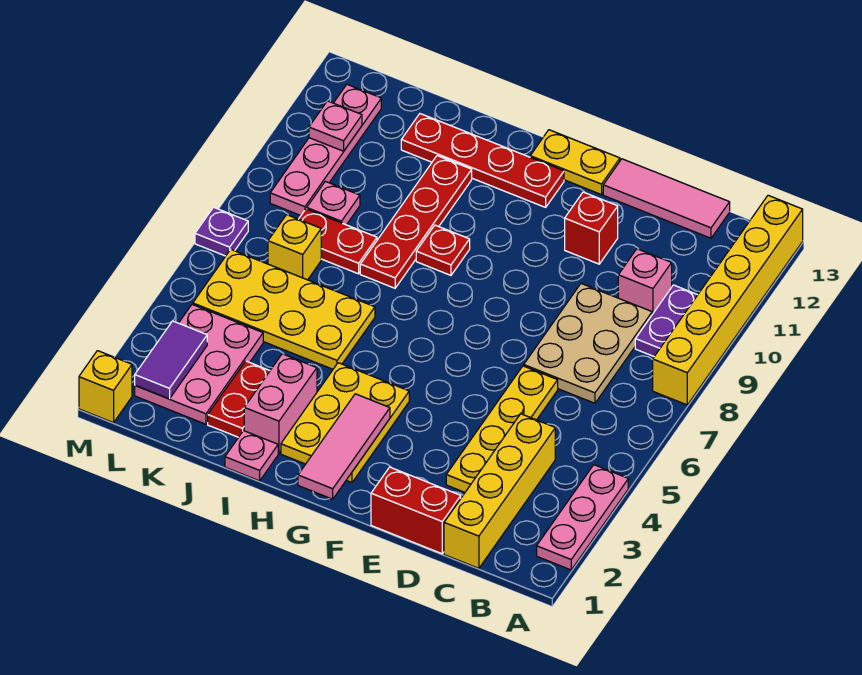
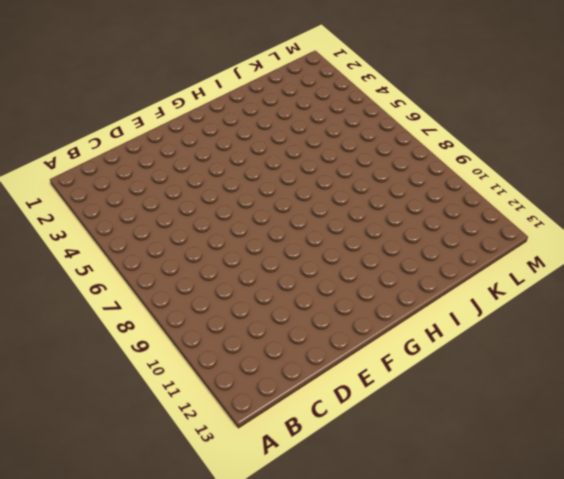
none -> pink plate A2:A4 level 1
none -> yellow brick A8:A13 level 1
none -> purple plate B9:B10 level 1

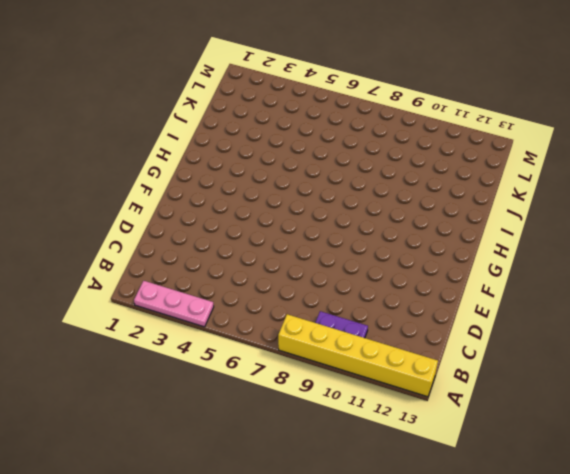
none -> yellow brick C1:C4 level 1
none -> tan plate C7:D9 level 1
none -> pink brick C10 level 1

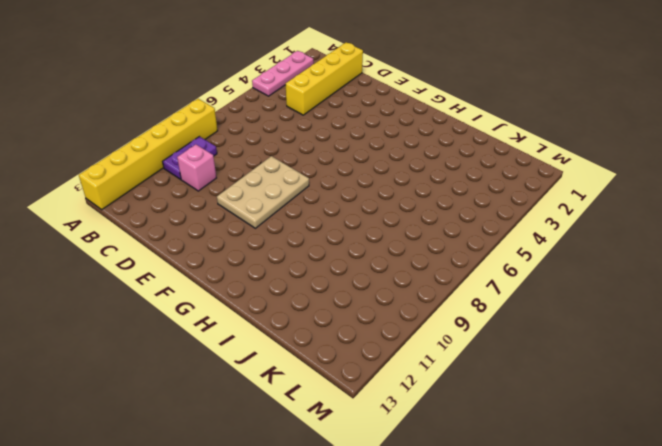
tan plate E8:F10 level 1 -> tan plate C7:D9 level 1
none -> pink tile C13:E13 level 1
none -> red brick D1:E1 level 1
none -> yellow plate D3:D6 level 1

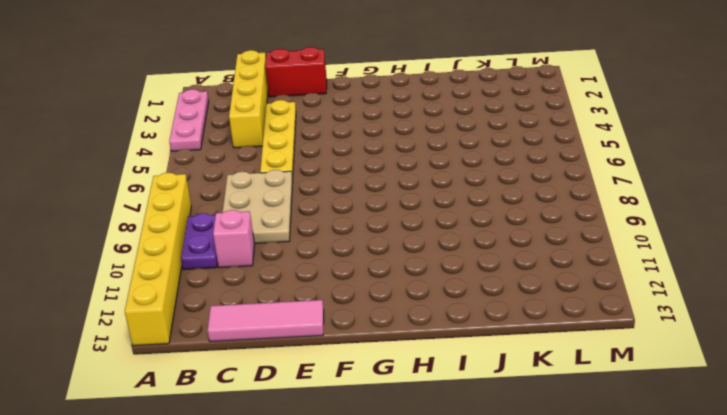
none -> red brick E11 level 1
none -> yellow plate F13:G13 level 1
none -> yellow plate G2:H4 level 1

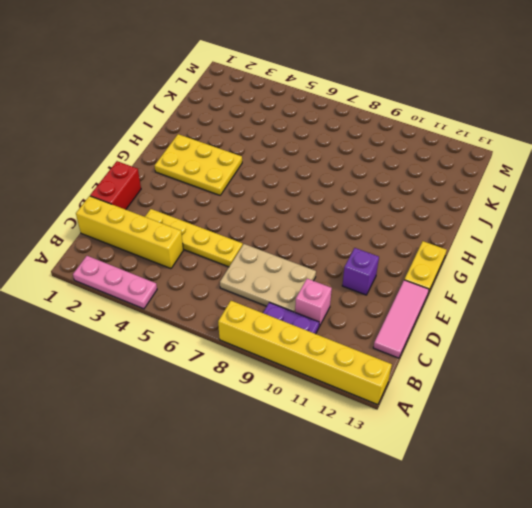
purple brick E11 level 1 -> red brick E11 level 1
none -> red plate G12:J12 level 1
none -> red plate H9 level 1
none -> pink plate I1 level 1

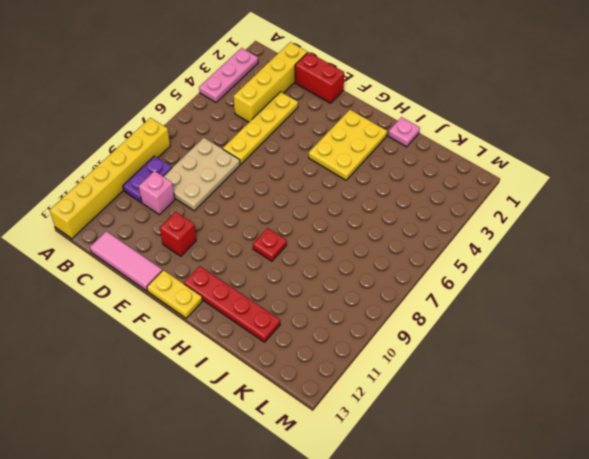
none -> pink brick I2:I3 level 1
none -> yellow plate I5:L6 level 1
none -> red plate I8:I11 level 1

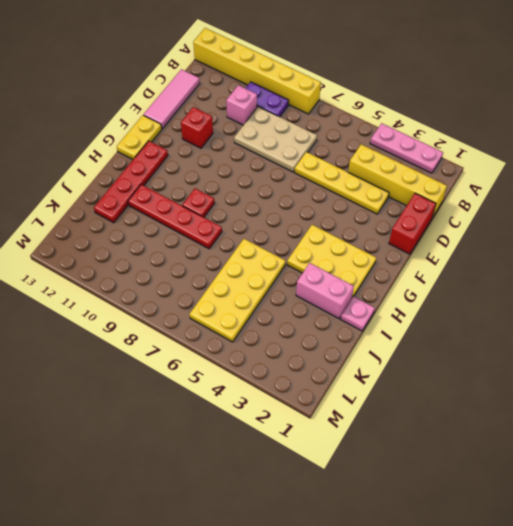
none -> red plate J2:J3 level 1
none -> red plate J8:K8 level 1
none -> pink plate K2:L4 level 1

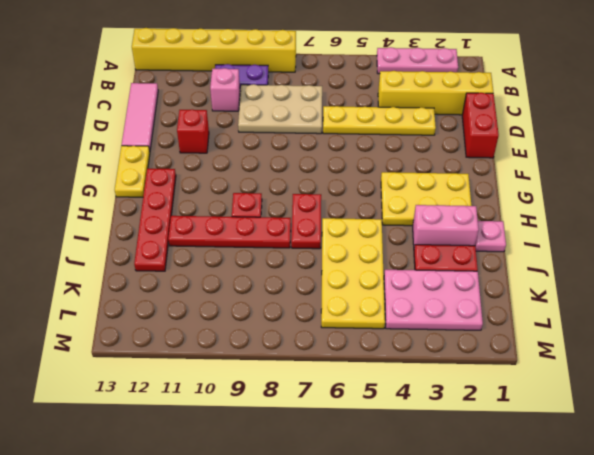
red plate H7:I7 level 1 -> red plate J8:K8 level 1
none -> yellow brick K7 level 1
none -> pink plate K9 level 1
none -> pink plate L9:L12 level 1

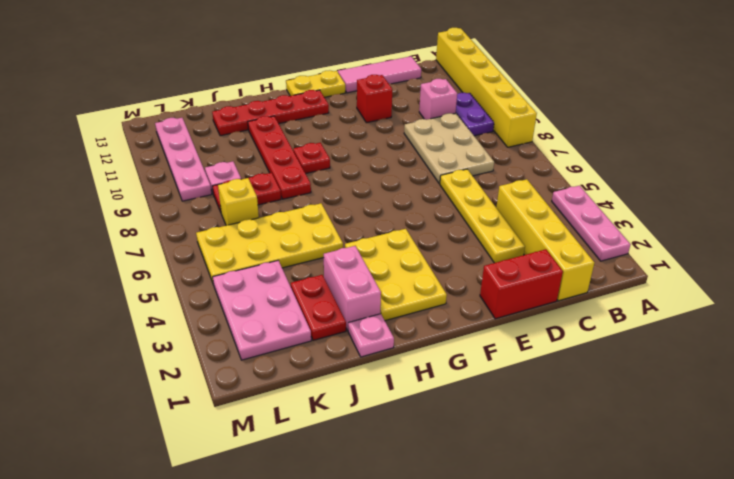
none -> yellow brick M1 level 1
none -> purple plate M7 level 1
none -> pink tile G1:G3 level 2

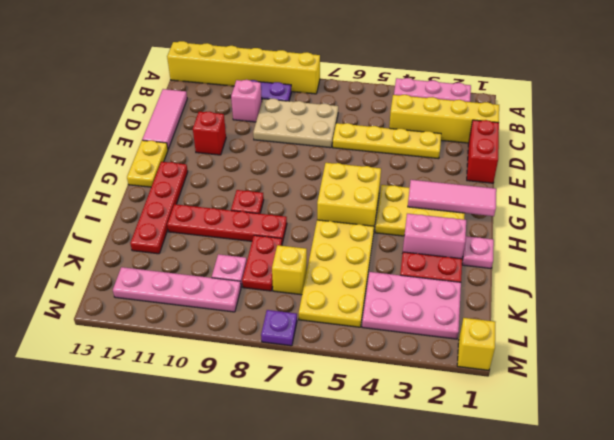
yellow brick G5:H6 level 1 -> none
none -> purple tile L2:L3 level 2
none -> pink plate L11 level 2

